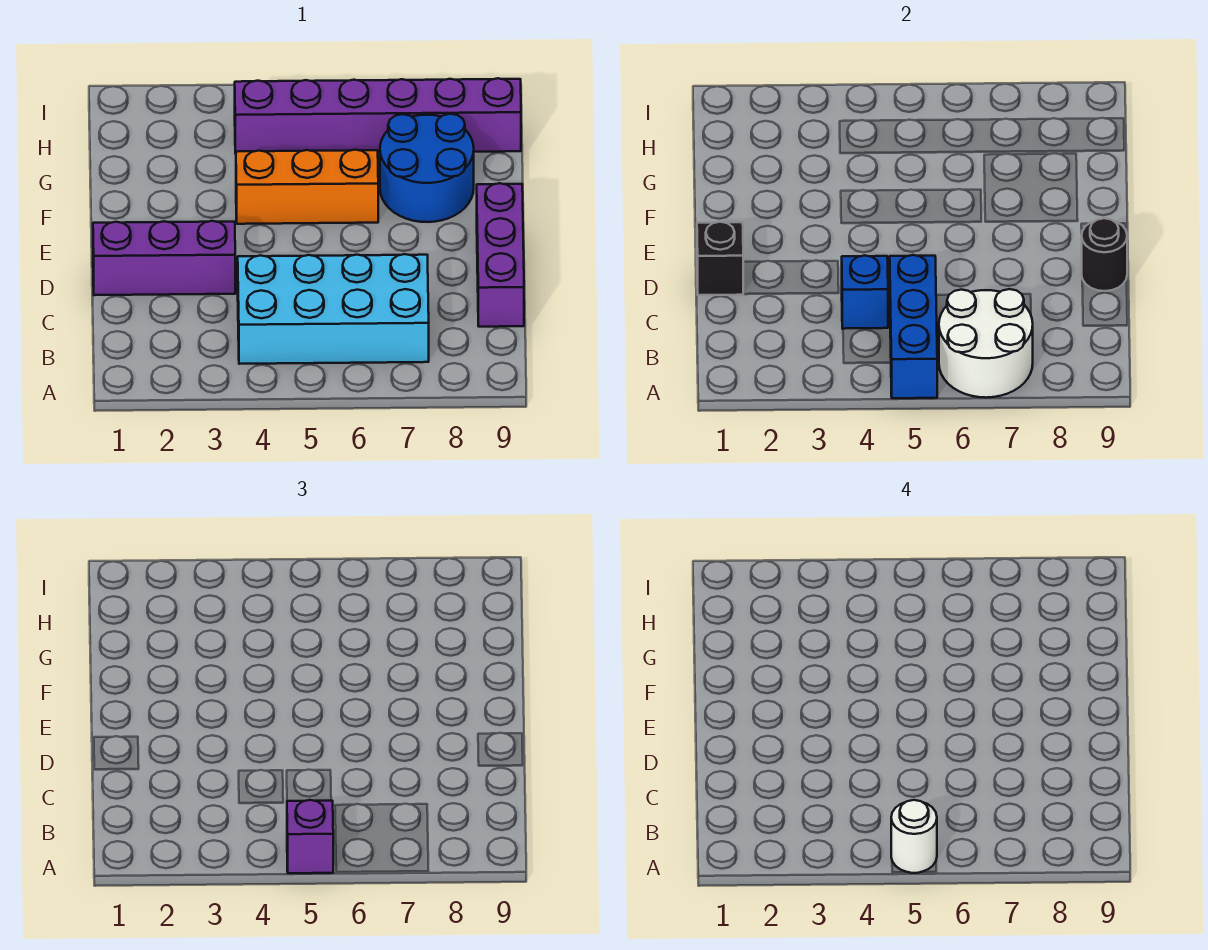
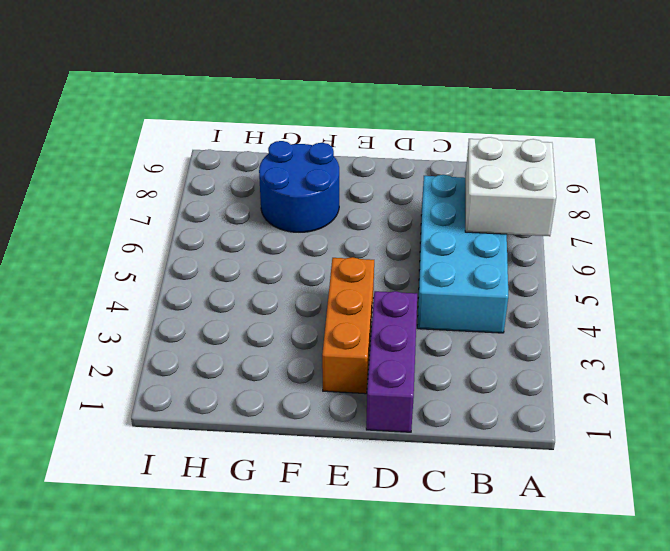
white brick A6:B7 level 2 -> white round brick A6:B7 level 2
orange brick E2:E4 level 1 -> orange brick F4:F6 level 1
none -> purple brick C9:E9 level 1
none -> purple brick H4:H9 level 1
none -> blue brick A5:C5 level 2

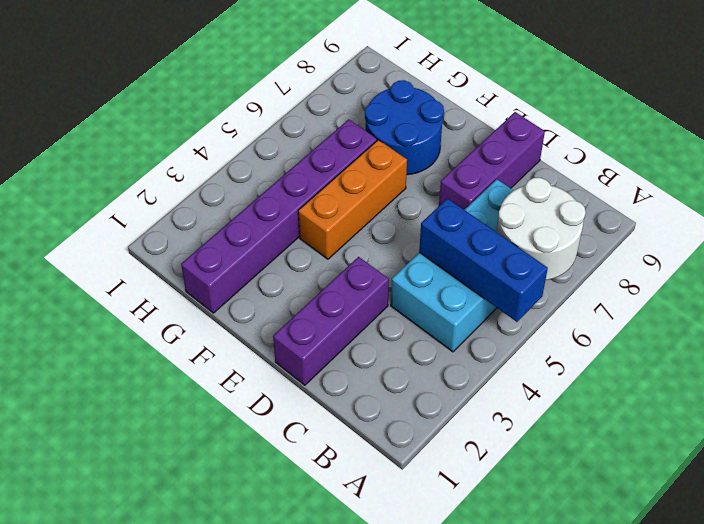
purple brick D7:D9 level 1 -> purple brick C9:E9 level 1
purple brick G1:G6 level 1 -> purple brick H4:H9 level 1
none -> blue brick C4 level 2
none -> black brick D1 level 2
none -> black round brick D9 level 2

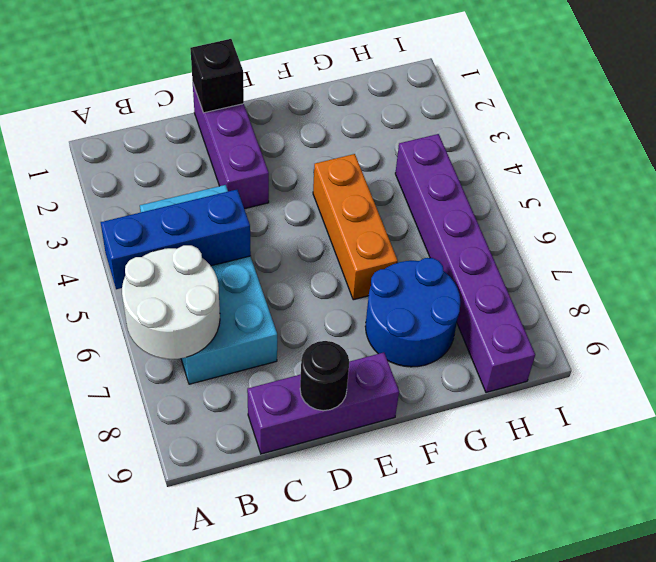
none -> blue brick C4 level 2
none -> purple brick A5 level 3
none -> white round brick A5 level 4

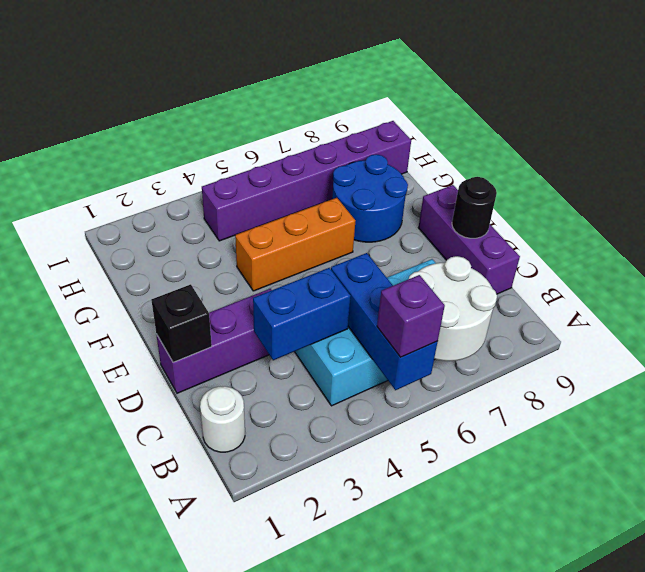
white round brick B1 level 1 -> white round brick A5 level 4
blue brick C3:C4 level 2 -> blue brick C4 level 2

